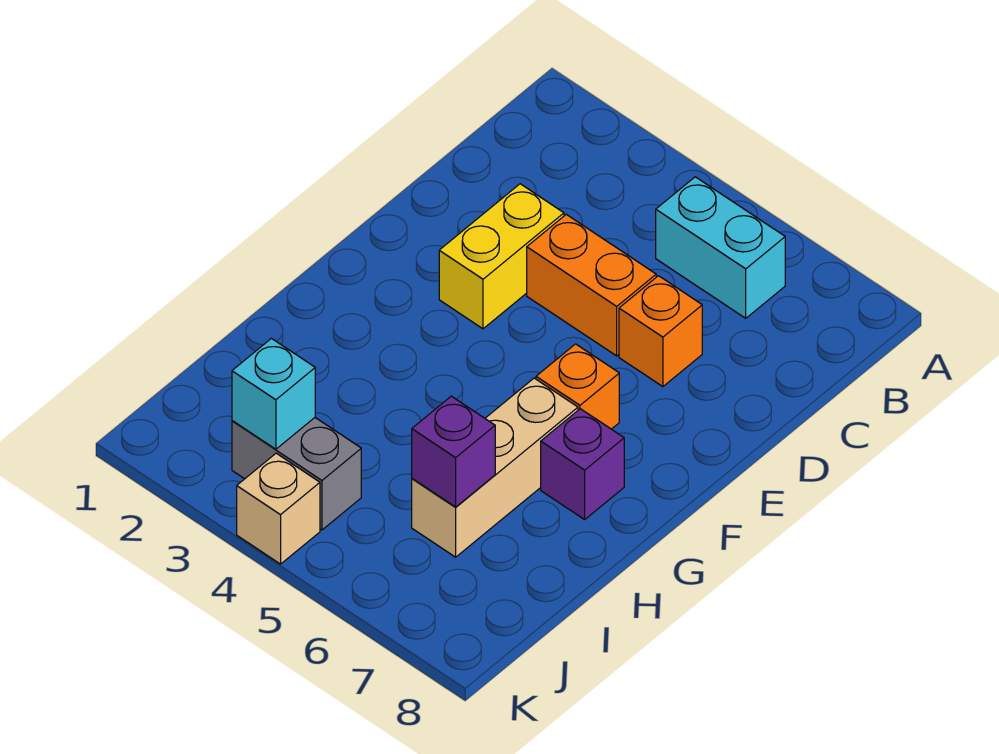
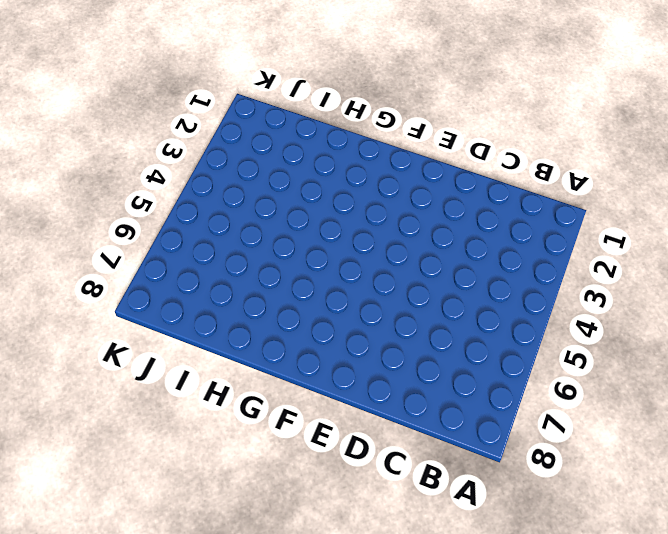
none -> cyan brick B5:B6 level 1
none -> yellow brick D3:E3 level 1

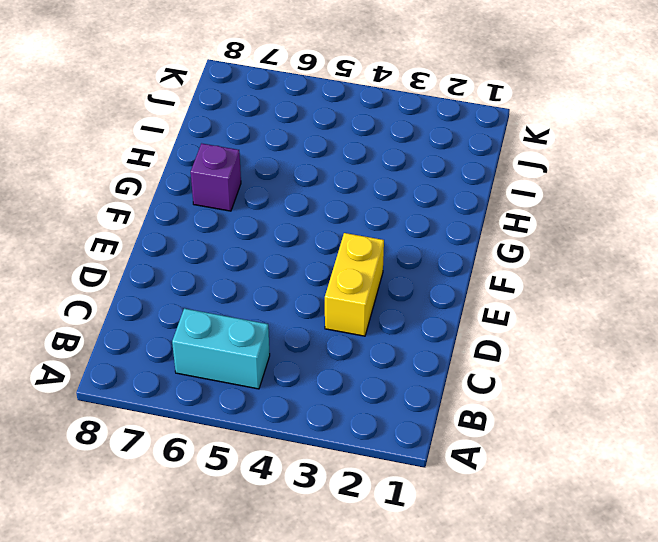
none -> orange brick D4:D5 level 1
none -> orange brick D6 level 1

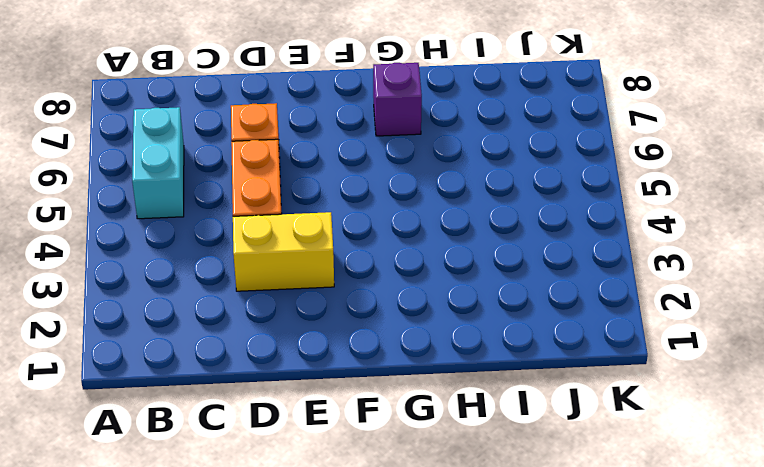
none -> orange brick F6 level 1
none -> tan brick G6:I6 level 1

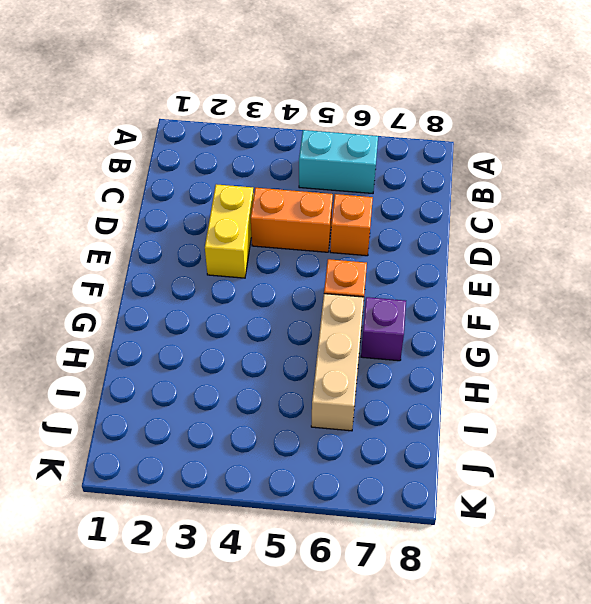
none -> grey brick J3:J4 level 1
none -> tan brick K4 level 1

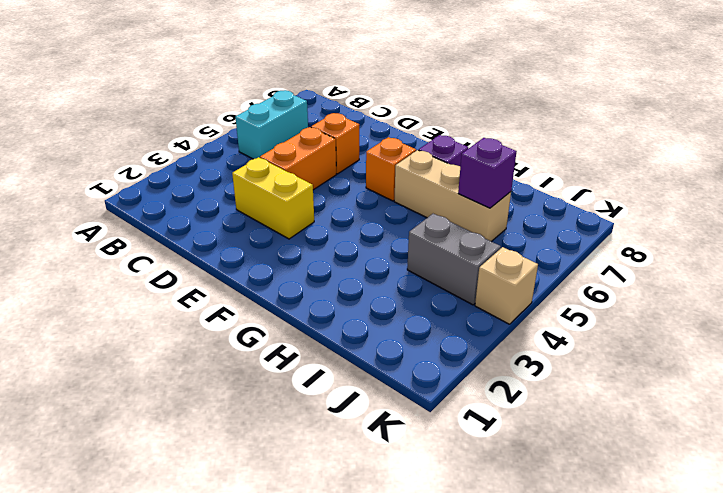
grey brick I4:J4 level 1 -> grey brick J3:J4 level 1
none -> cyan brick J3 level 2

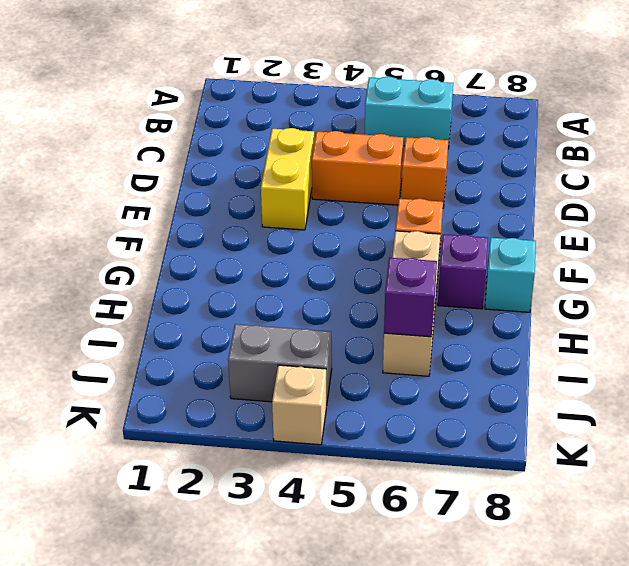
cyan brick G8 level 1 -> cyan brick J3 level 2

